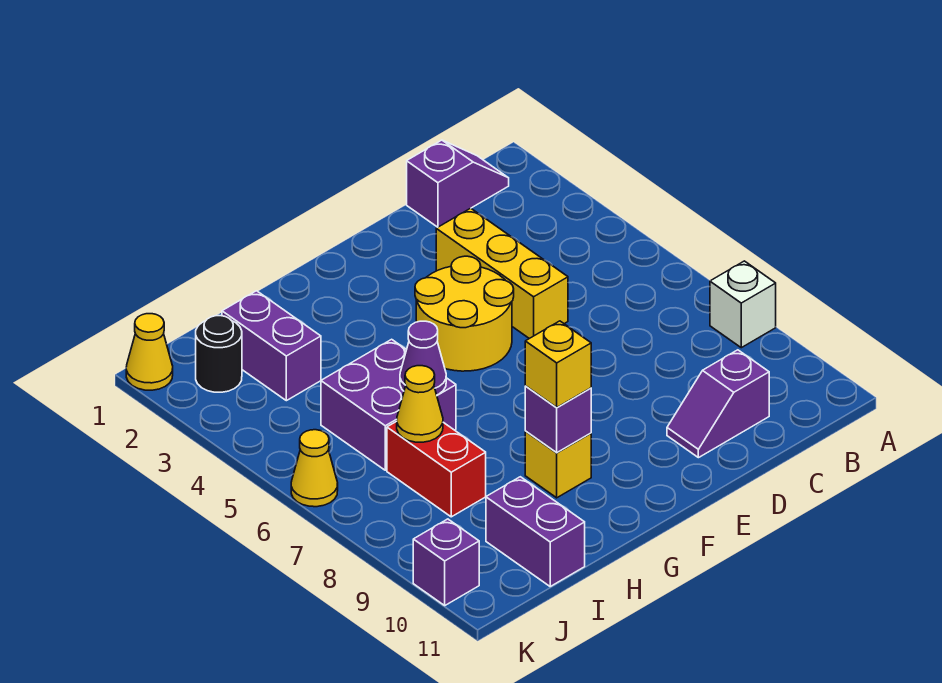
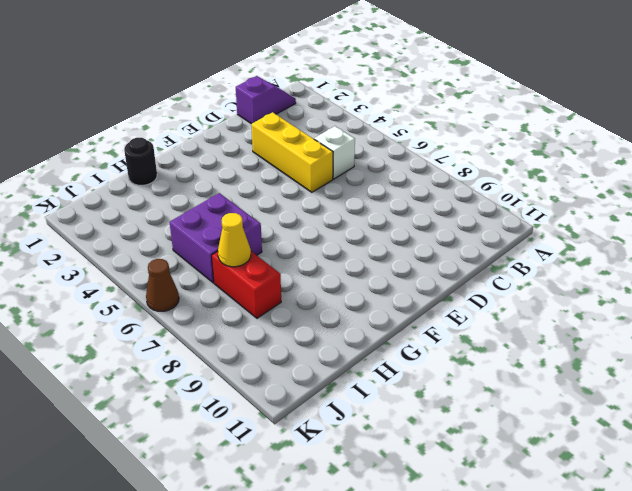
white brick C5 level 1 -> white brick A8 level 1
black round brick H1 level 1 -> black round brick J2 level 1
brown cone K6 level 1 -> yellow cone K6 level 1
none -> purple slope C10:D10 level 1 top C
none -> yellow round brick E4:F5 level 1
none -> yellow brick G9 level 1

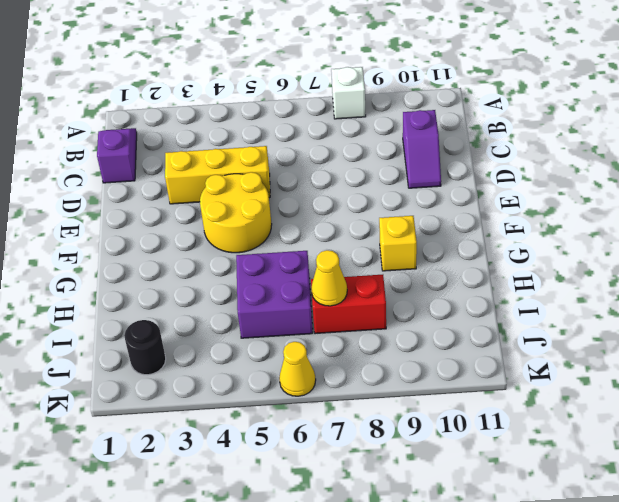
none -> purple brick I2:I3 level 1
none -> purple brick I10:I11 level 1
none -> yellow cone K1 level 1

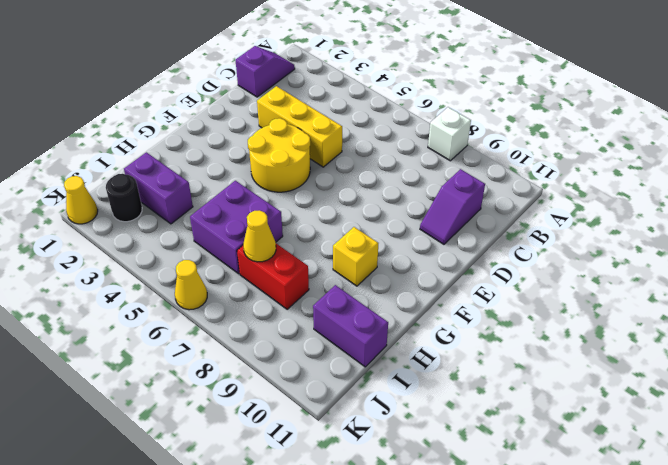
none -> purple brick K10 level 1
none -> purple brick G9 level 2
none -> purple cone H6 level 2

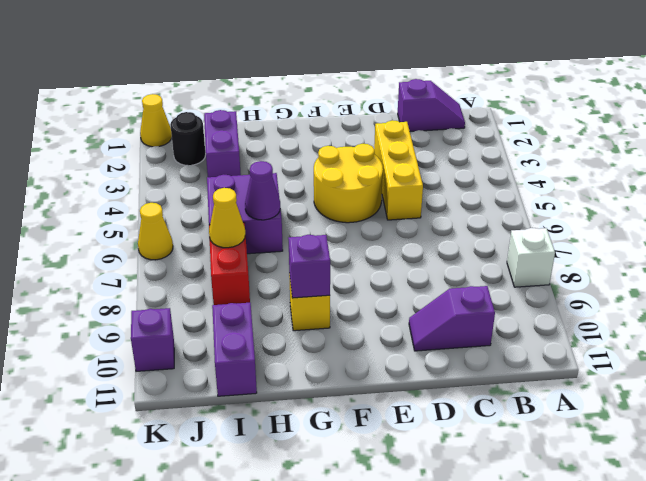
none -> yellow brick G9 level 3

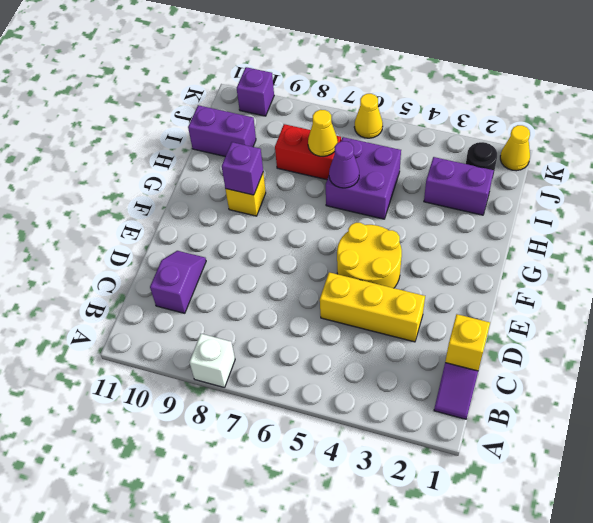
yellow brick C1 level 2 -> yellow brick G9 level 3

